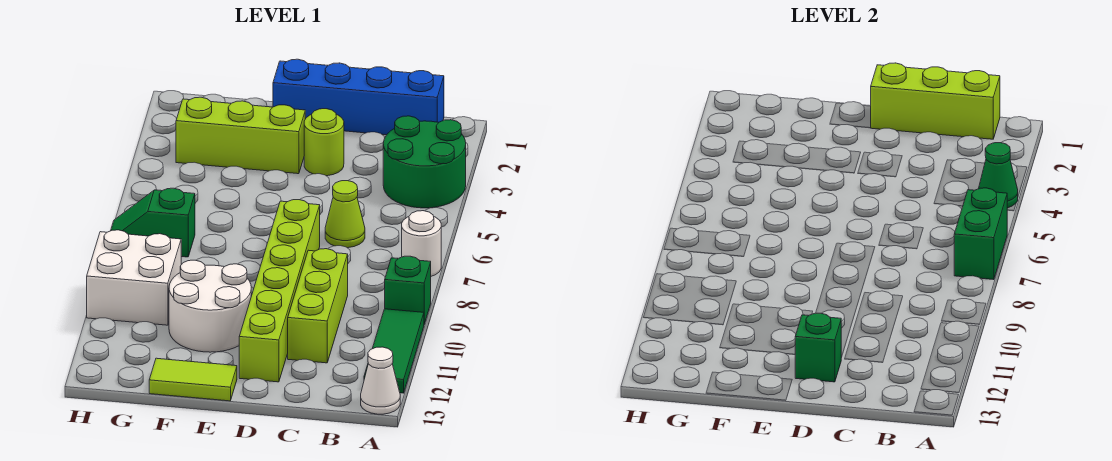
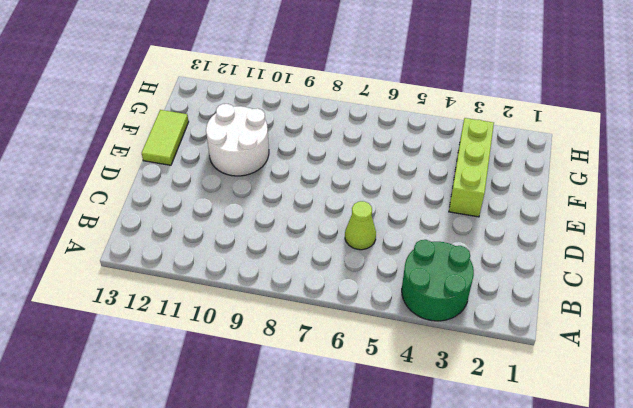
none -> white round brick A7 level 1
none -> green brick A9 level 1
none -> green tile A10:A12 level 1

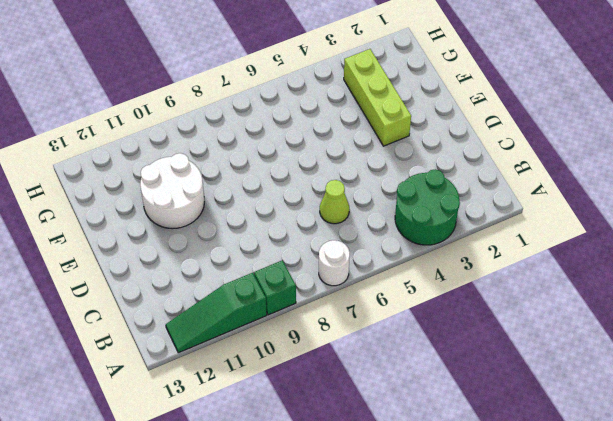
green slope A10:A12 level 1 top 10 -> green tile A10:A12 level 1
none -> white cone A13 level 1
none -> blue brick B1:E1 level 1
none -> lime brick C9:C11 level 1

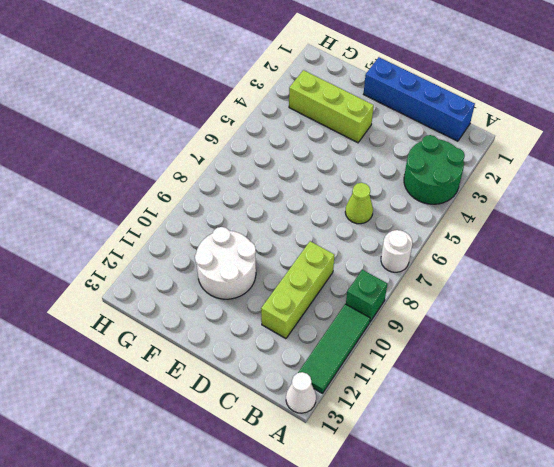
none -> lime round brick D3 level 1
none -> lime brick D7:D12 level 1
none -> lime tile E13:F13 level 1

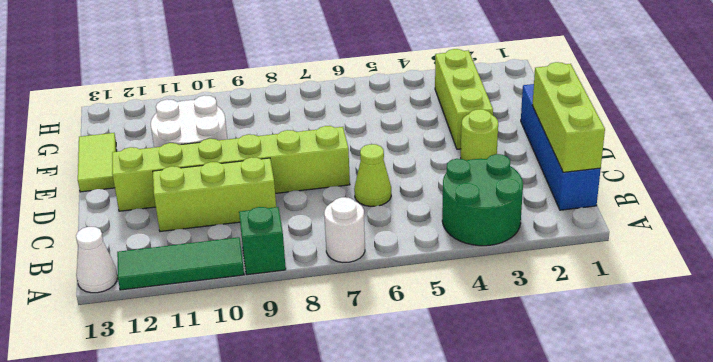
none -> green slope G7:H7 level 1 top G
none -> white brick G9:H10 level 1
none -> green cone A4 level 2

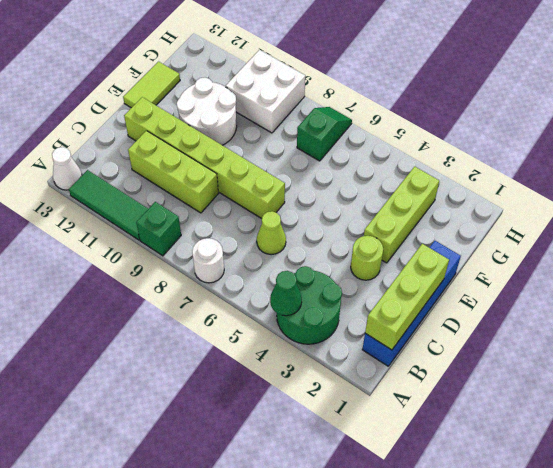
none -> green brick A6:A7 level 2
none -> green brick D12 level 2

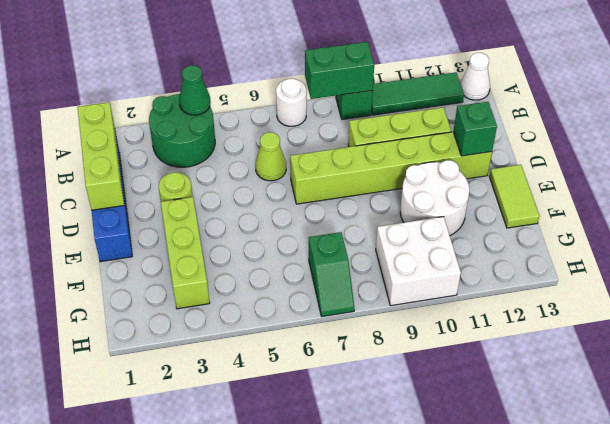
green brick A8:A9 level 2 -> green brick A6:A7 level 2

